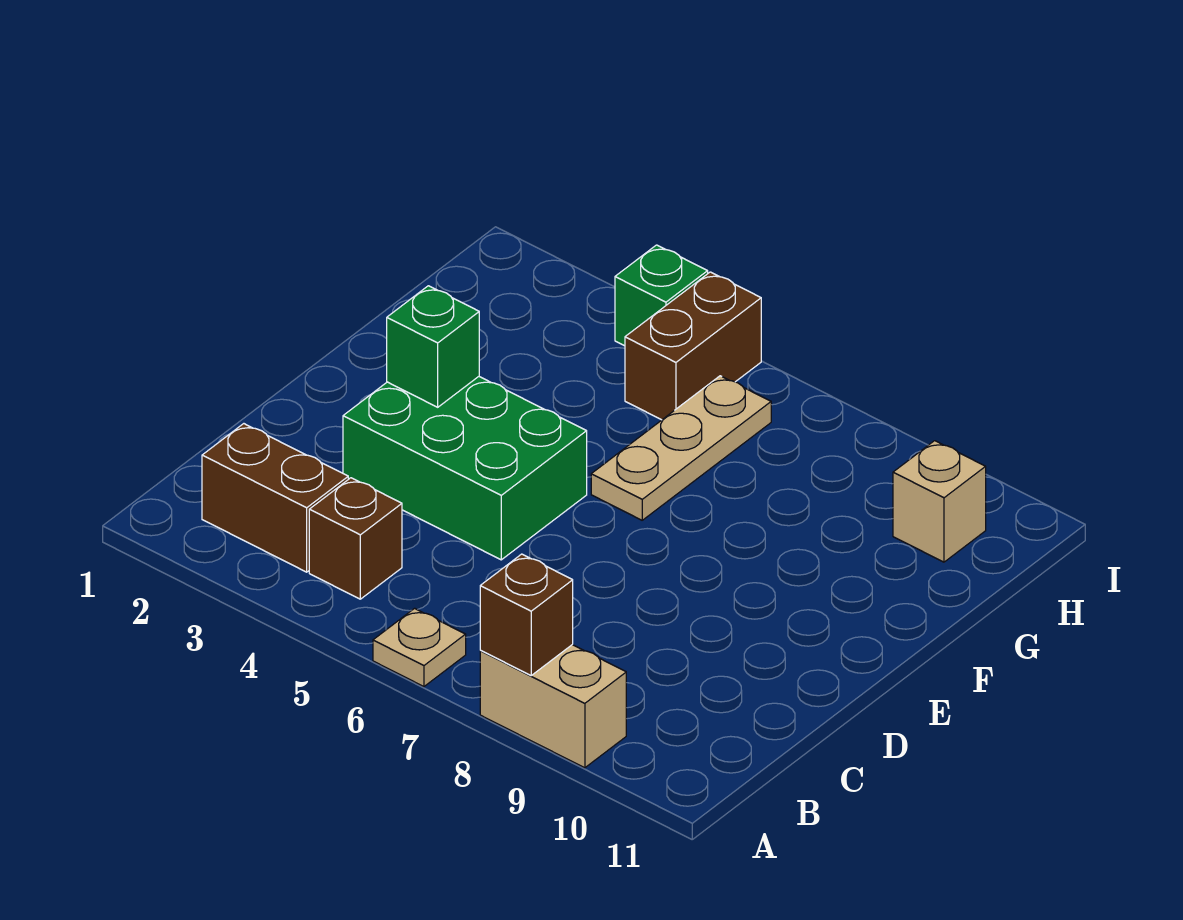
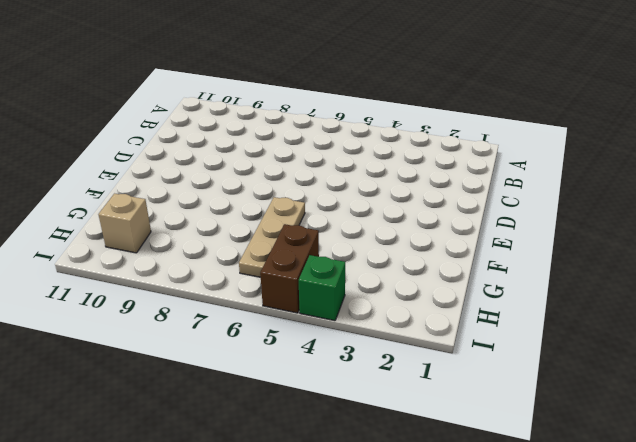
none -> tan plate A6 level 1
none -> tan brick A8:A9 level 1

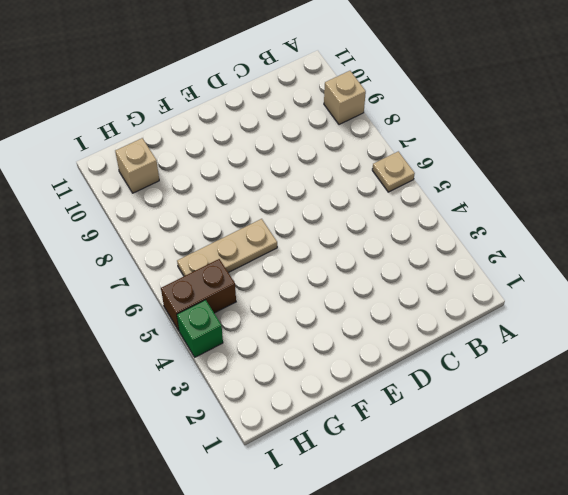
tan brick A9 level 1 -> tan brick A8:A9 level 1
none -> brown brick B2:B3 level 1
none -> brown brick B4 level 1

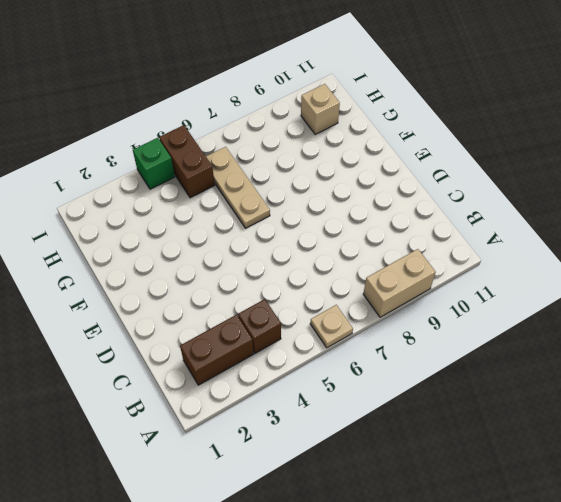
none -> green brick D3:E5 level 1
none -> brown brick A8 level 2

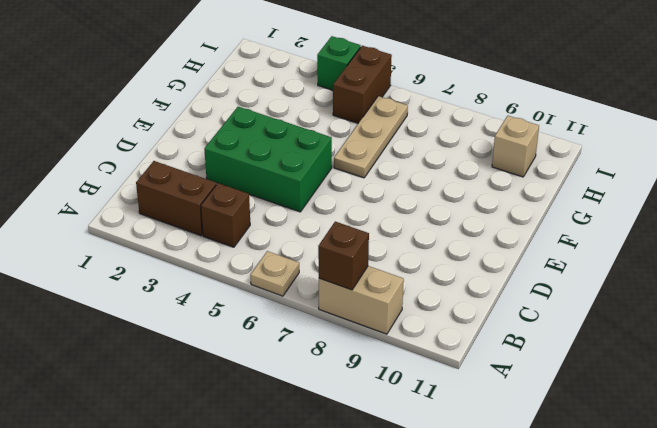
none -> green brick E3 level 2

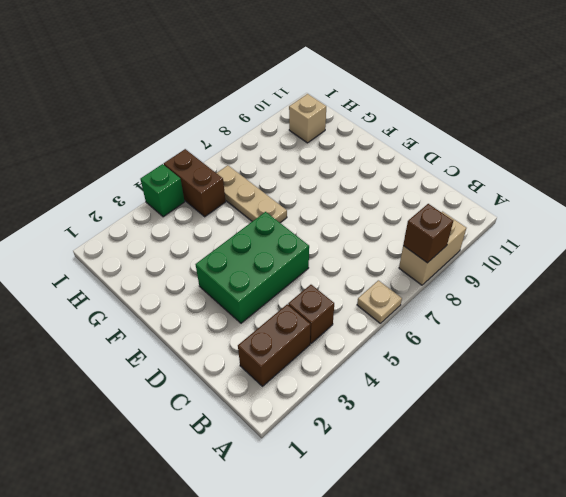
none -> green brick E3 level 2

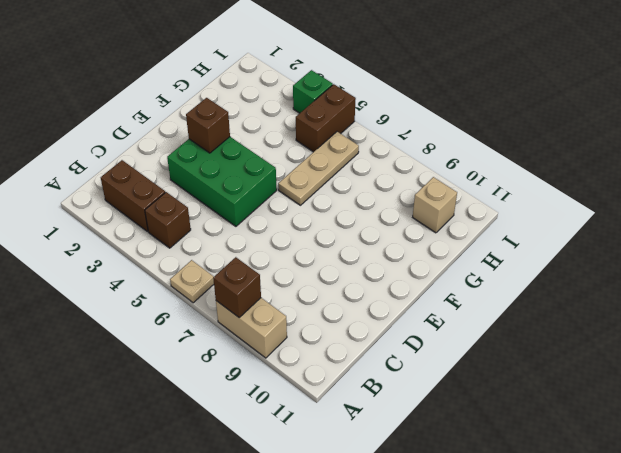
brown brick E3 level 2 -> green brick E3 level 2

